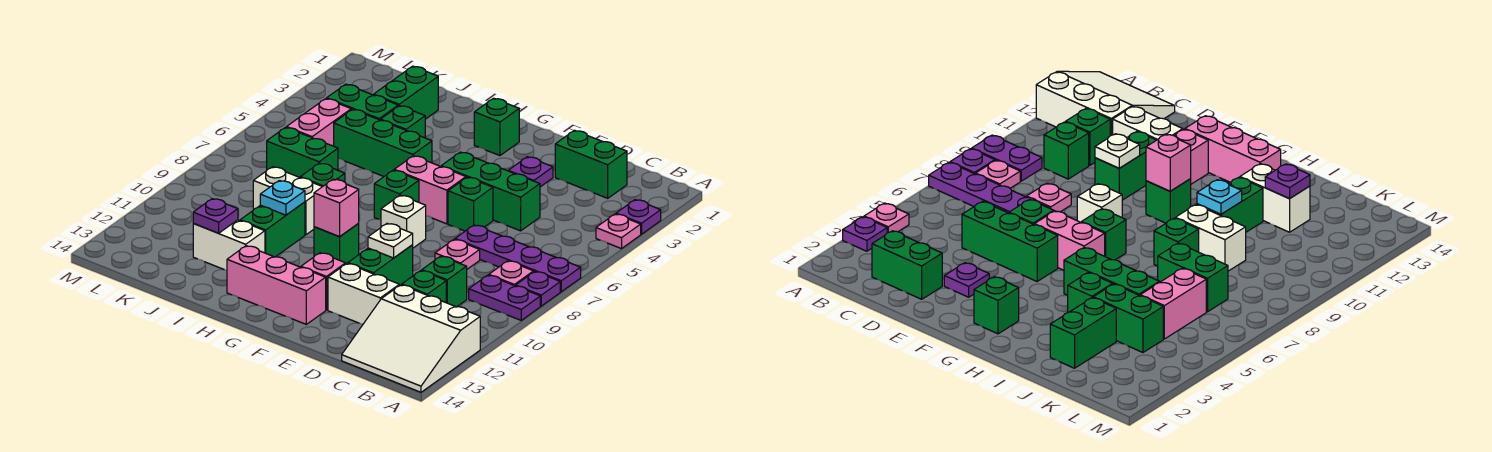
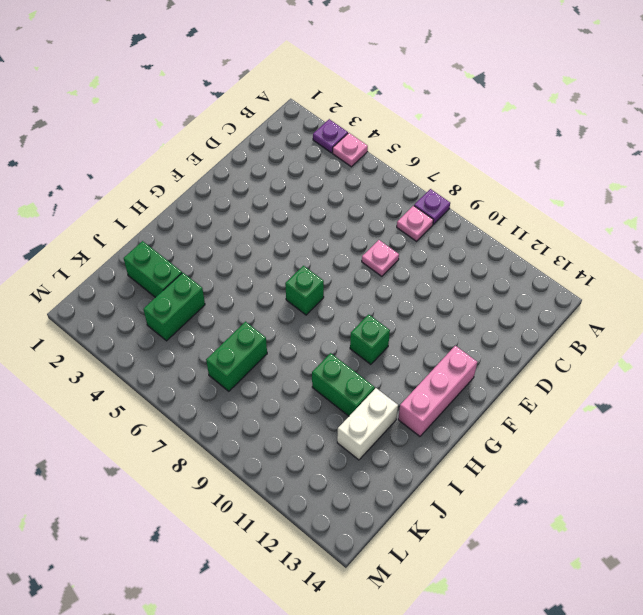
none -> purple plate A7:D7 level 1
none -> purple plate A9:B9 level 1
none -> white slope A12:C14 level 1 top 12
none -> green brick C2:D2 level 1

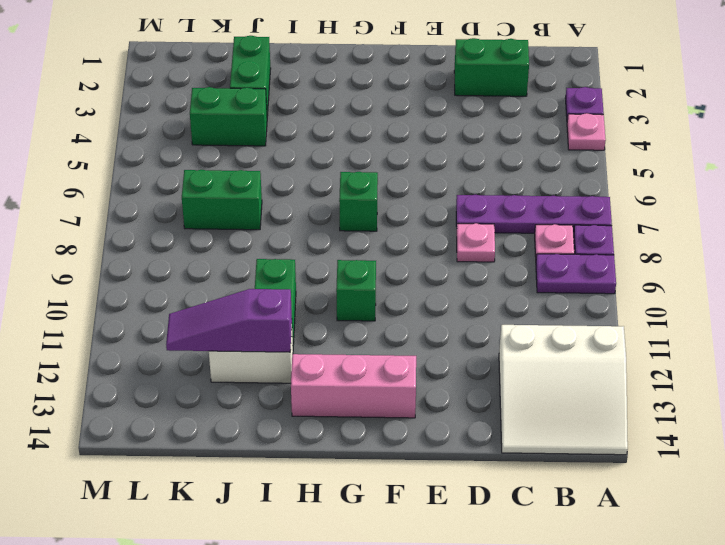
purple slope I12:K12 level 2 top I -> purple plate J12 level 2
none -> green brick C10 level 1
none -> green brick C11 level 1
none -> green brick D5:F5 level 1
none -> white brick D12:E12 level 1

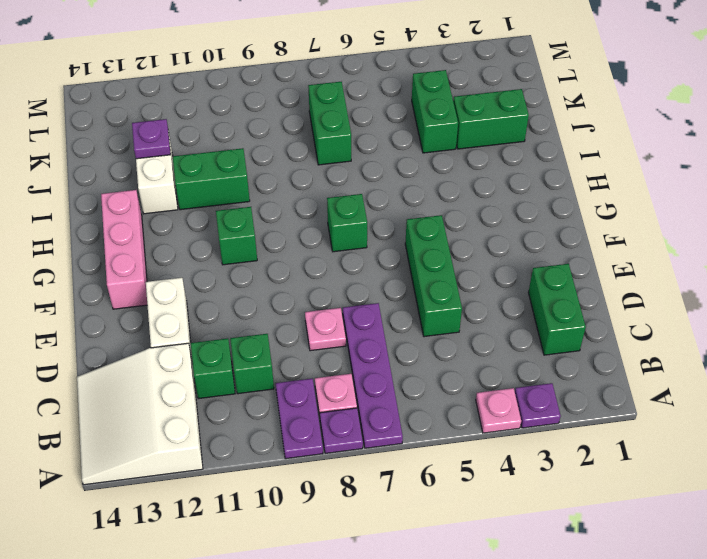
none -> purple plate E3 level 1
none -> green brick E6 level 1
none -> green brick E10:E11 level 1
none -> pink brick F6:G6 level 1

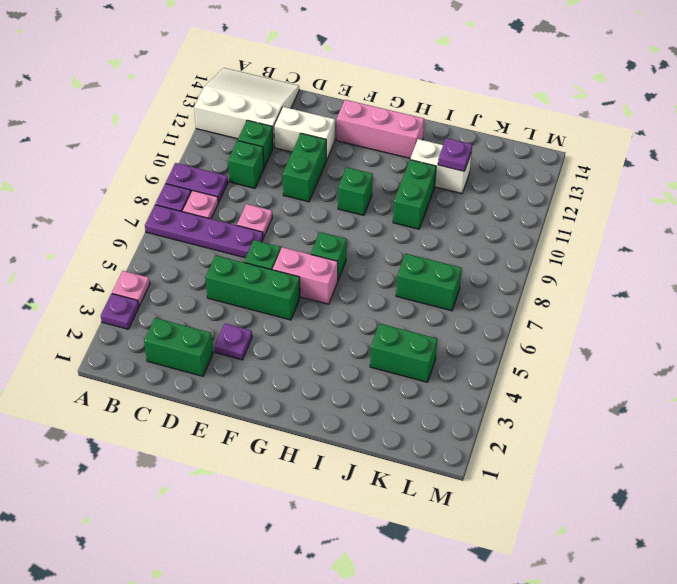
none -> white brick F8 level 1
none -> pink brick F12 level 1
none -> green brick G2 level 1
none -> green brick H5:J5 level 1

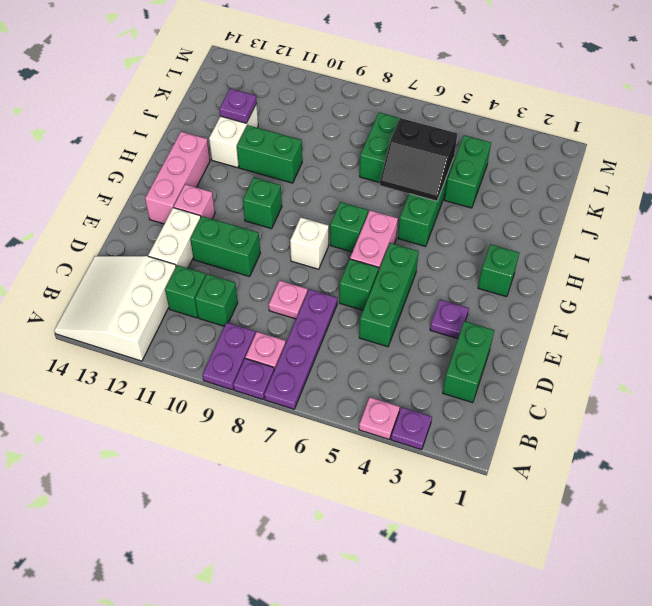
black slope I5:J6 level 2 top J -> none
none -> green brick I4 level 1
none -> green brick I8 level 1
none -> white brick I9:J9 level 1
none -> green brick J2:J3 level 1

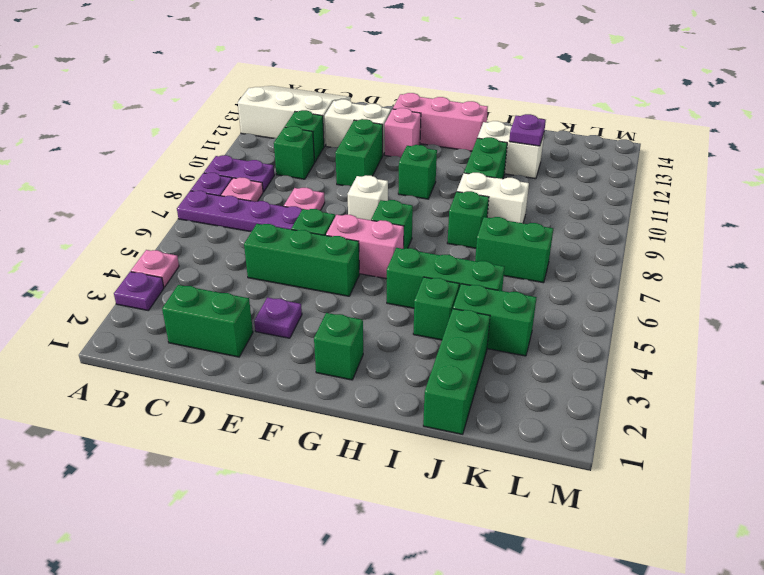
green brick J1:J3 level 1 -> green brick J2:J3 level 1
none -> pink brick K5:K6 level 1
none -> white plate E10 level 2
none -> pink brick G10 level 2
none -> cyan plate I10 level 2

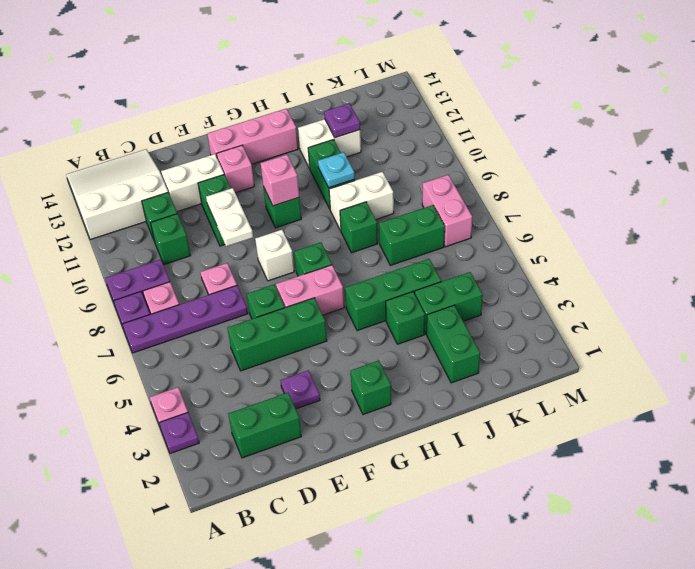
white plate E9:E10 level 2 -> white plate E10 level 2
pink brick L7:L8 level 1 -> pink brick K5:K6 level 1

